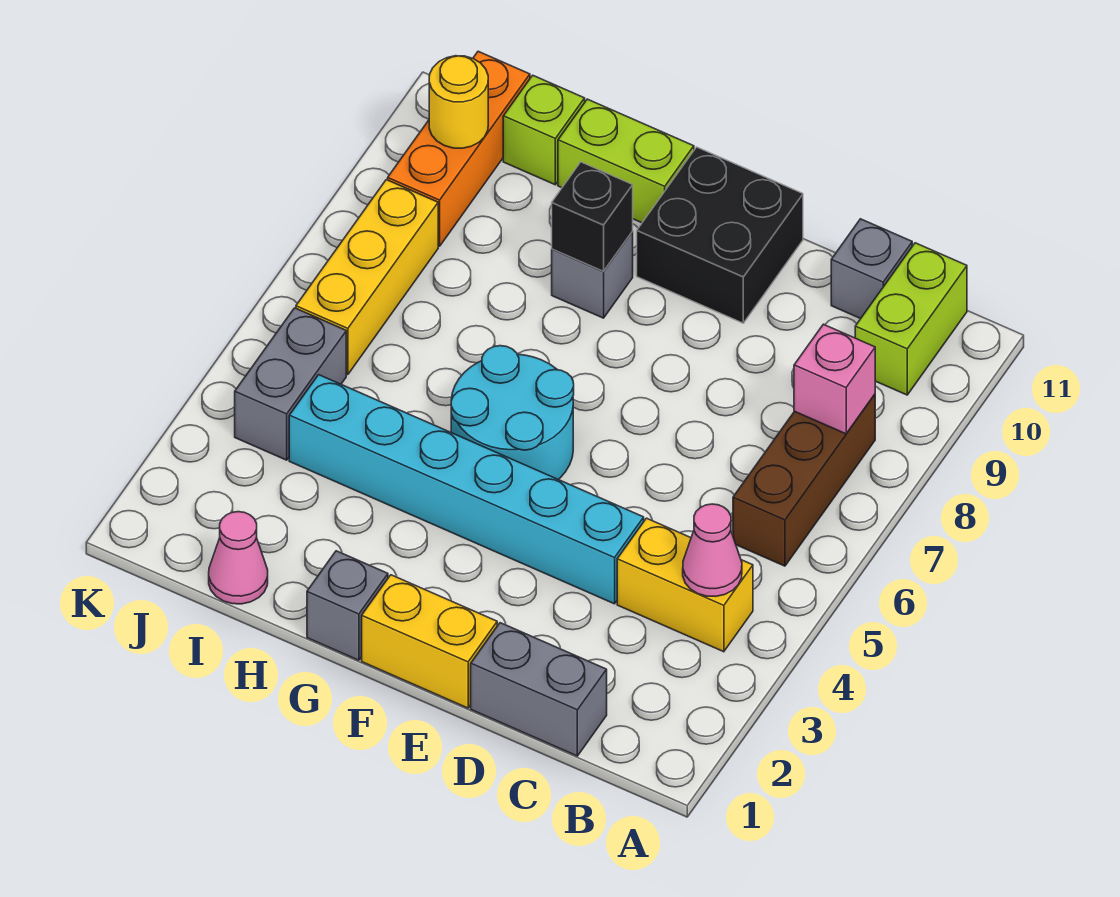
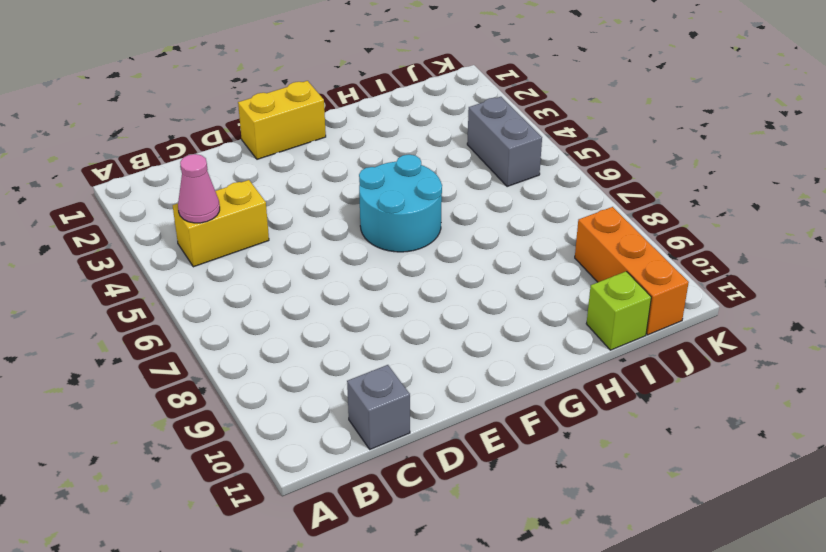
none -> brown brick B6:B8 level 1
none -> lime brick B10:B11 level 1
none -> grey brick C1:D1 level 1

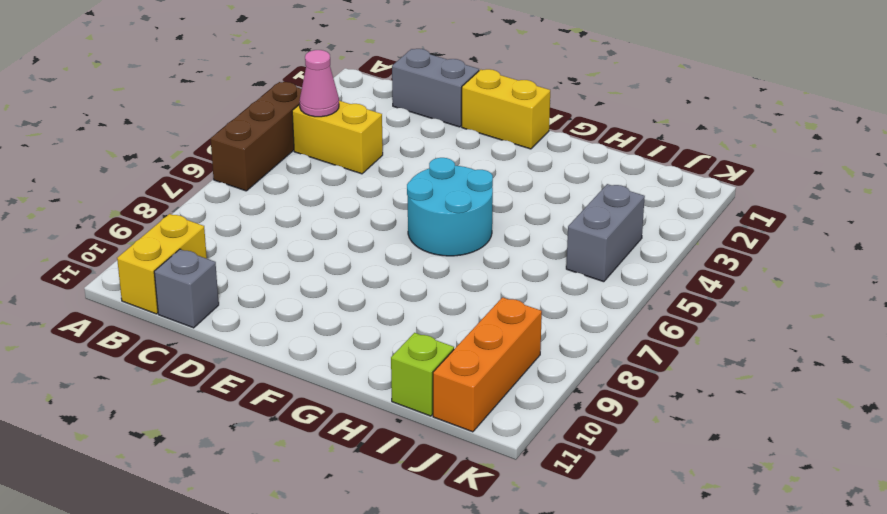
brown brick A4:A6 level 1 -> brown brick B6:B8 level 1
yellow brick B10:B11 level 1 -> lime brick B10:B11 level 1
none -> cyan brick D4:I4 level 1
none -> black brick E10:F11 level 1
none -> grey brick G1 level 1

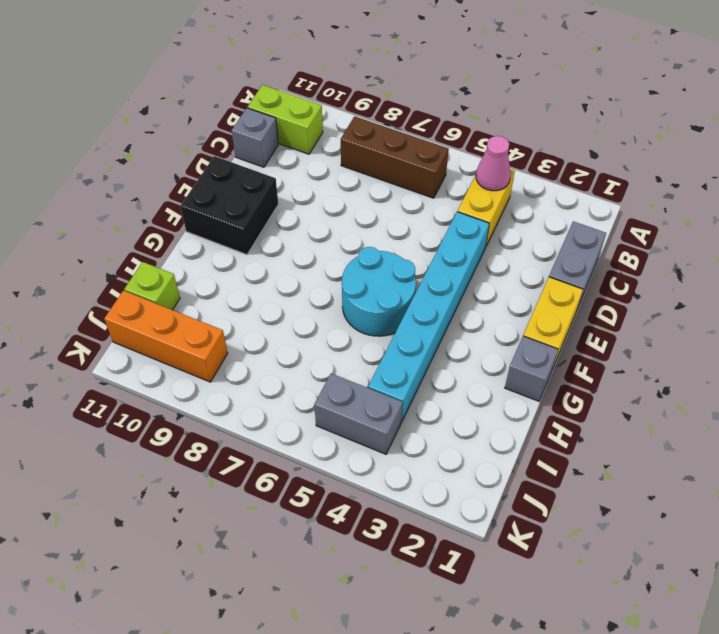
none -> grey brick G9 level 1
none -> lime brick G11:H11 level 1
none -> pink cone I1 level 1

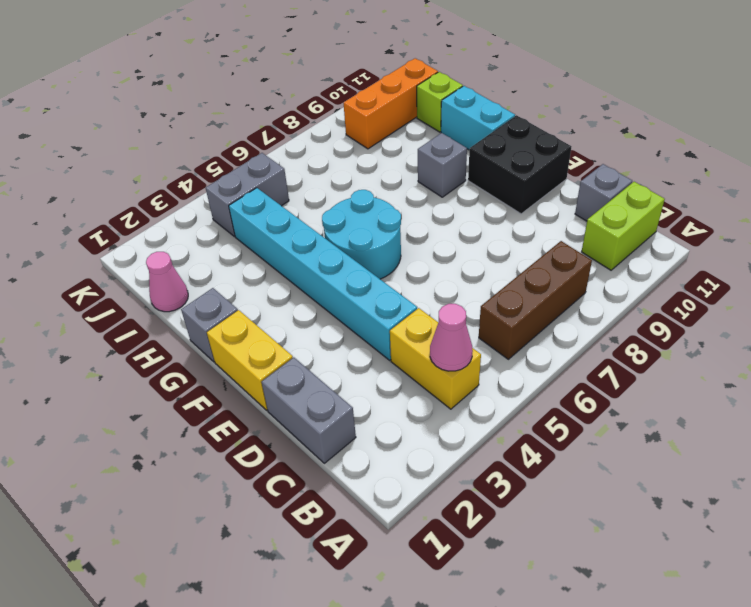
cyan brick G11:H11 level 1 -> lime brick G11:H11 level 1
none -> yellow brick J6:J8 level 1
none -> pink brick B8 level 2
none -> black brick G9 level 2

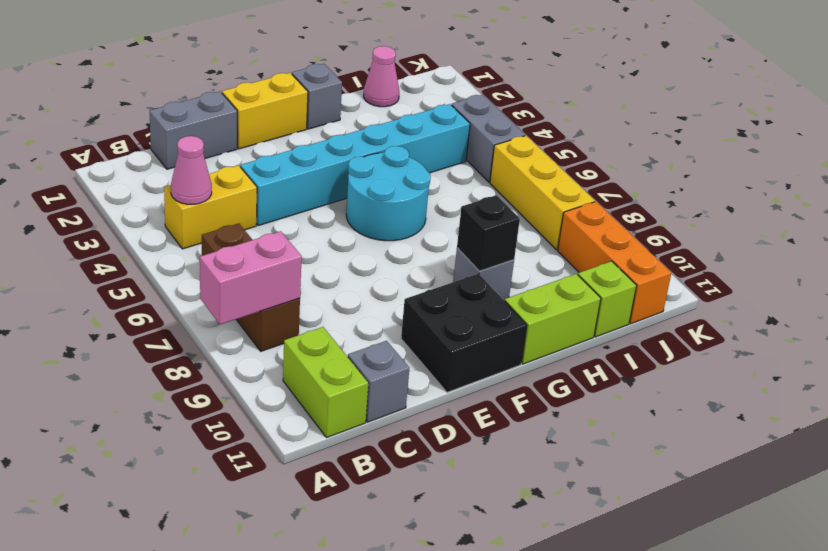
pink brick A8:B8 level 2 -> pink brick B8 level 2
none -> yellow round brick J10 level 2

